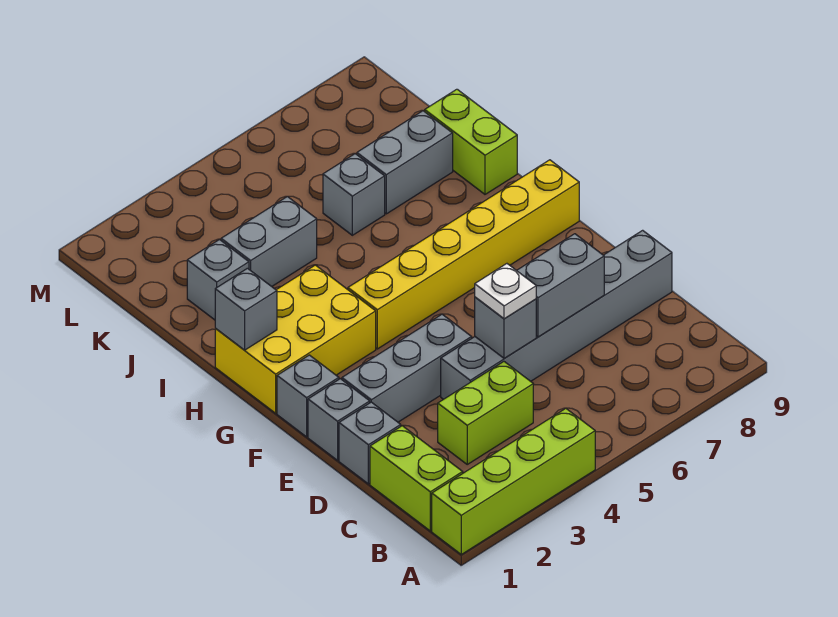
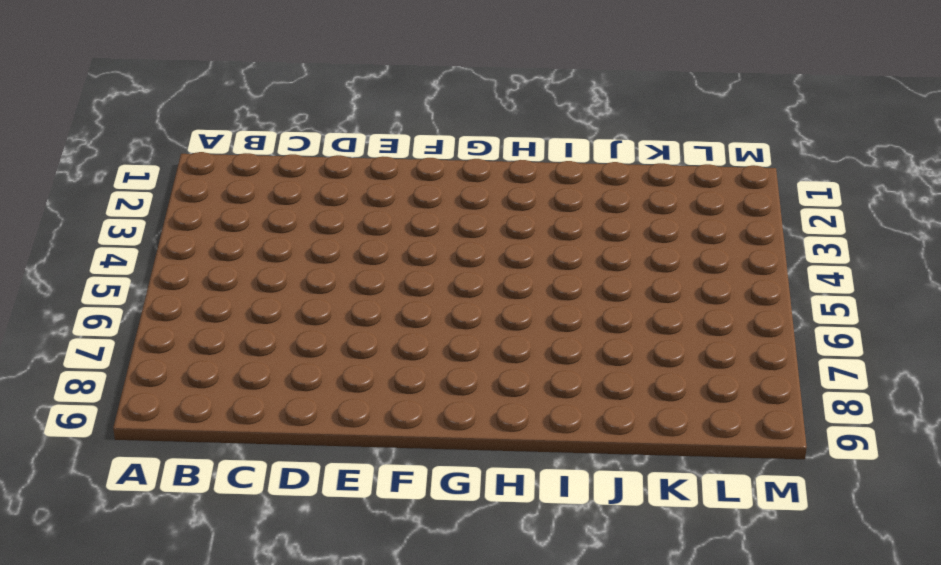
none -> lime brick A1:A4 level 1
none -> lime brick B1:C1 level 1
none -> lime brick C3:C4 level 1

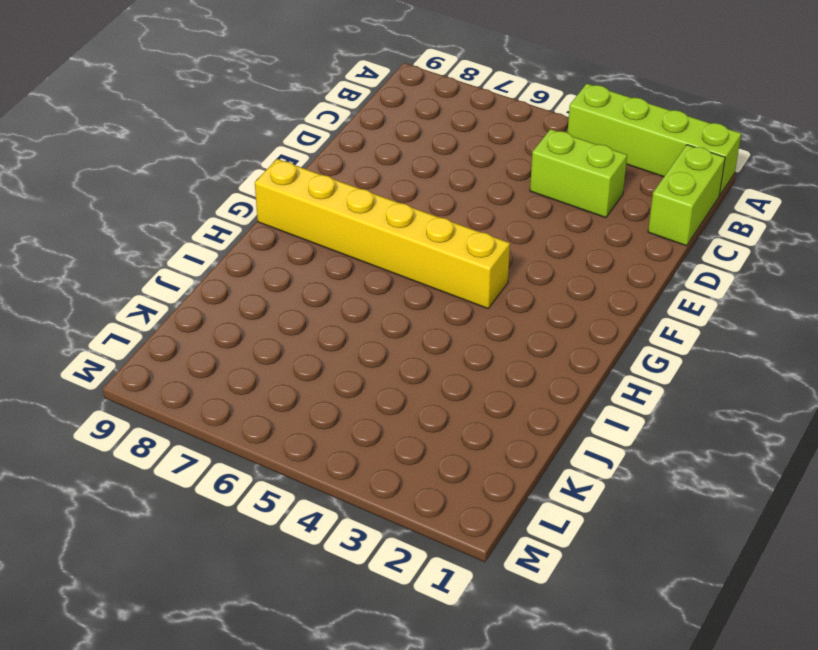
none -> grey brick D1 level 1
none -> grey brick D4:D9 level 1
none -> grey brick E1 level 1

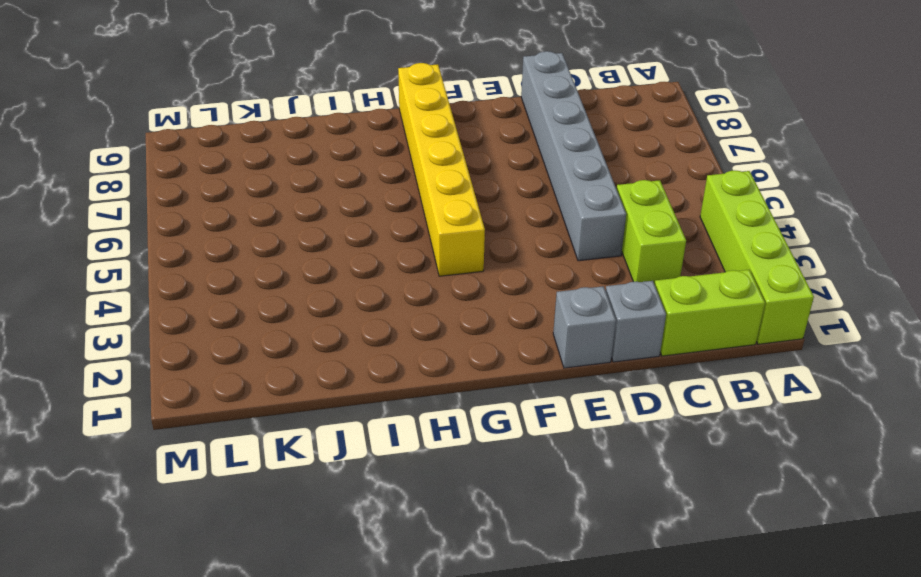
none -> grey brick E2:E4 level 1
none -> grey brick F1 level 1
none -> yellow brick G1:H3 level 1

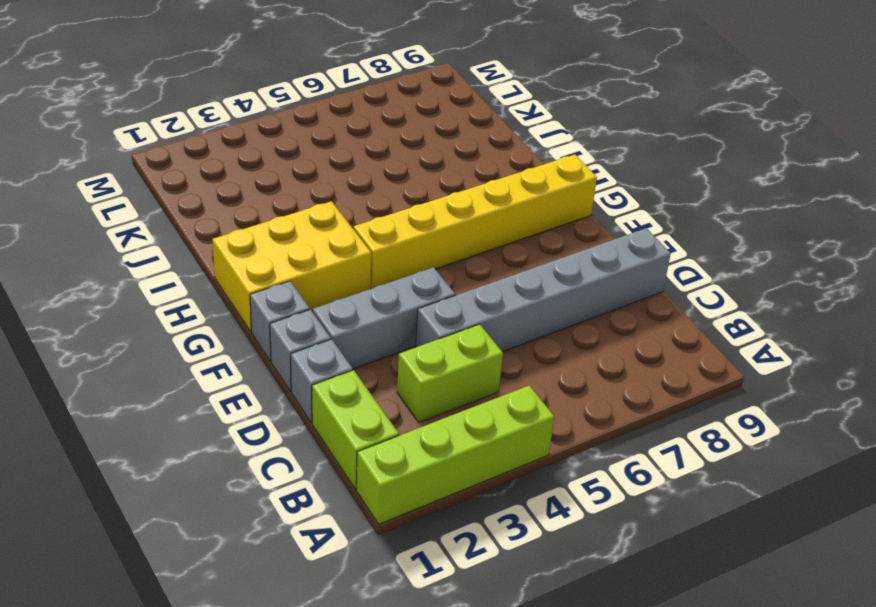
none -> lime brick I9:J9 level 1
none -> grey brick J2 level 1
none -> grey brick J3:J4 level 1

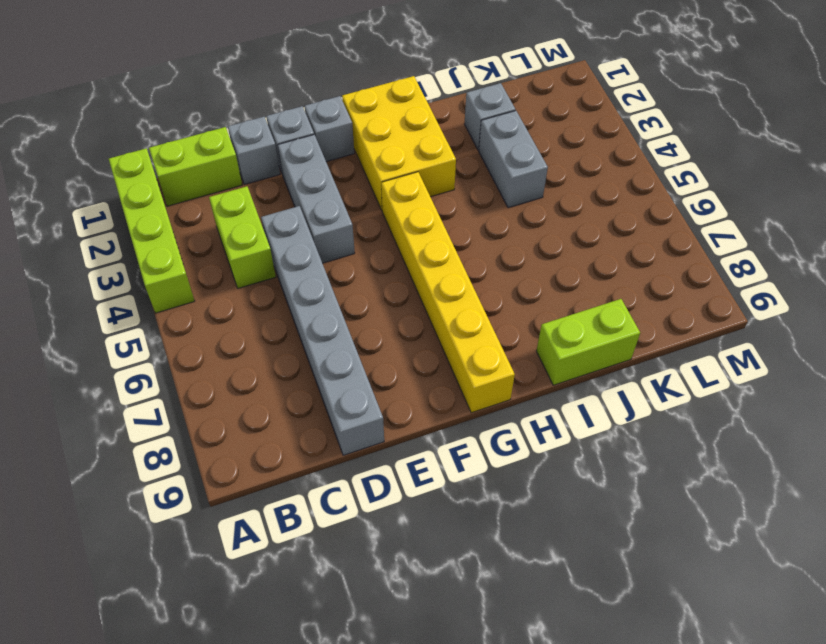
none -> grey brick J6 level 1
none -> grey brick J7:J8 level 1
none -> grey brick D5 level 2

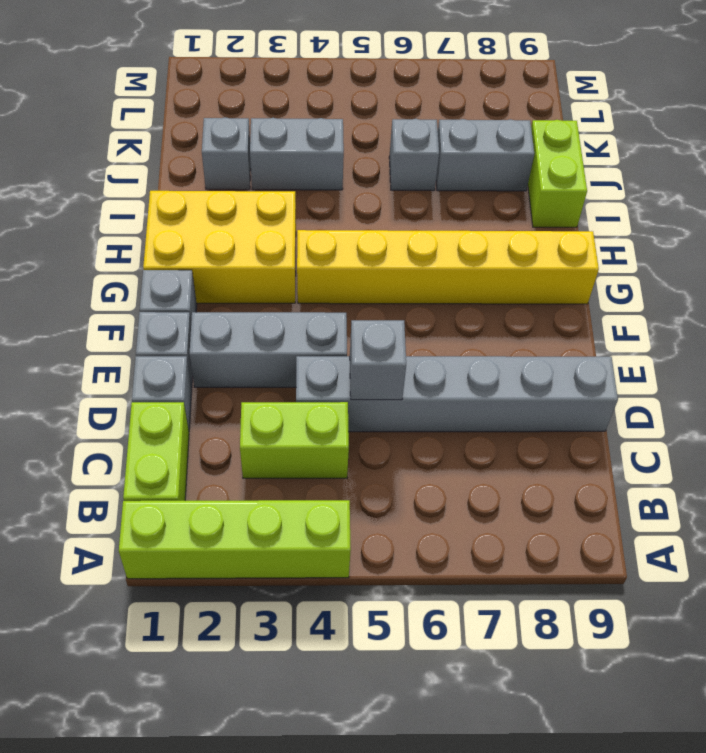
none -> grey brick D6:D7 level 2
none -> grey brick H1 level 2
none -> white plate D5 level 3

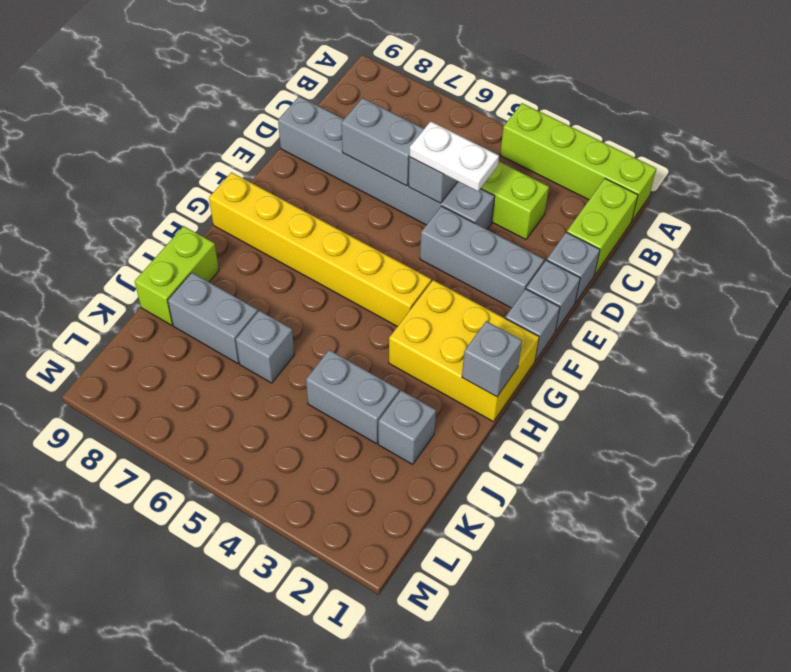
white plate D4:D5 level 3 -> white plate D5 level 3

